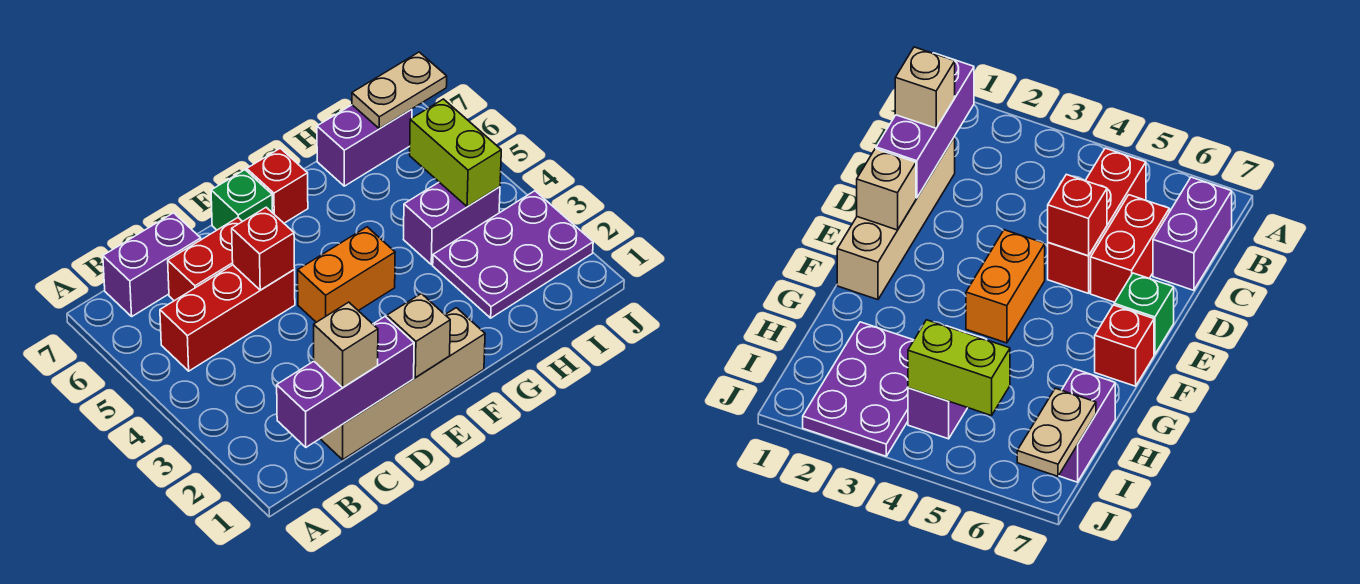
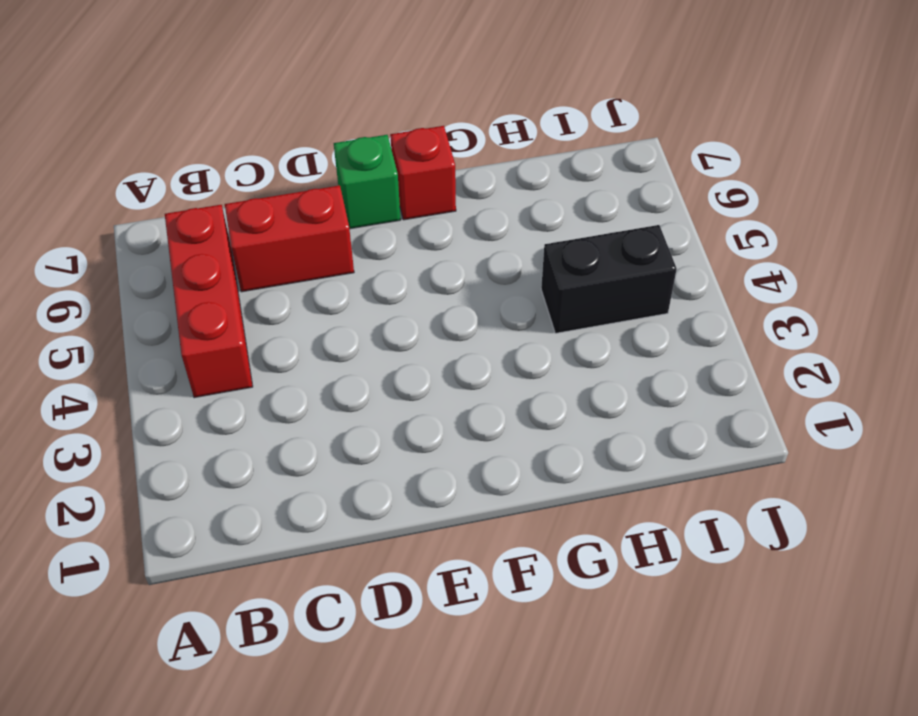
red brick B4:B6 level 1 -> red brick B5:D5 level 1
black brick H4:I4 level 1 -> purple brick H4:I4 level 1
none -> purple brick B7:C7 level 1
none -> tan brick C1:F1 level 1
none -> orange brick E4:F4 level 1

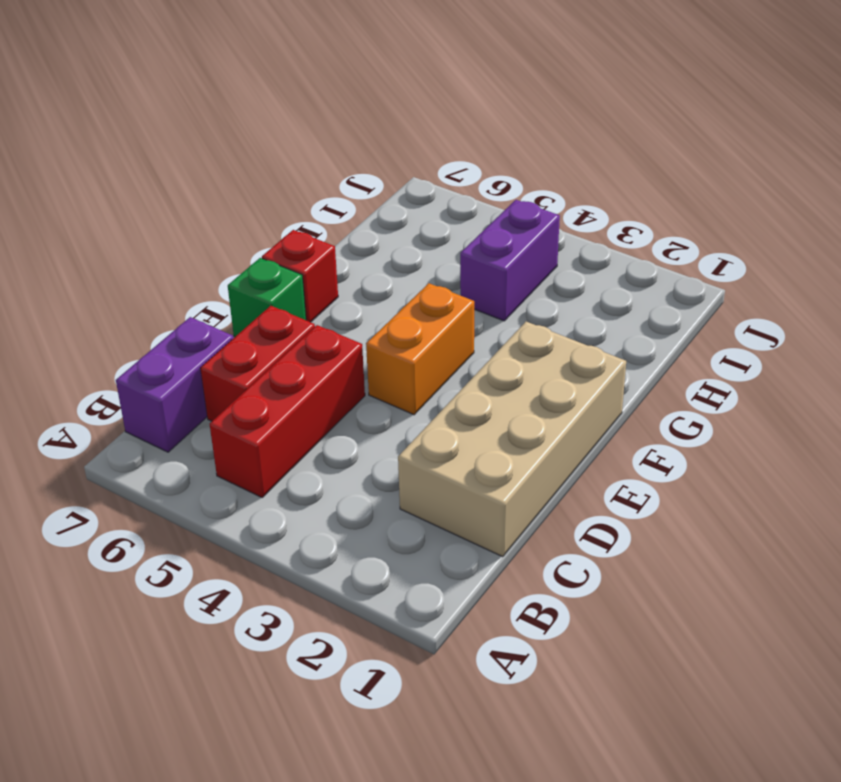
tan brick C1:F2 level 1 -> tan brick C1:F1 level 1
none -> purple plate H2:J3 level 1
none -> purple brick H7:I7 level 1
none -> purple brick B1:D1 level 2

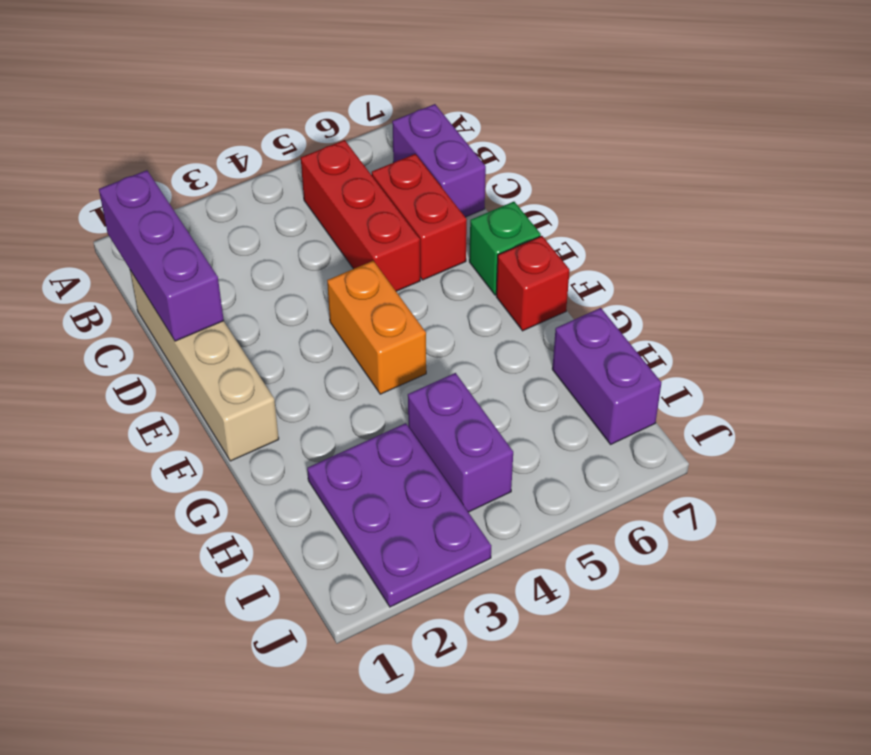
none -> red brick D5 level 2
none -> tan brick E1 level 2
none -> lime brick I4:I5 level 2

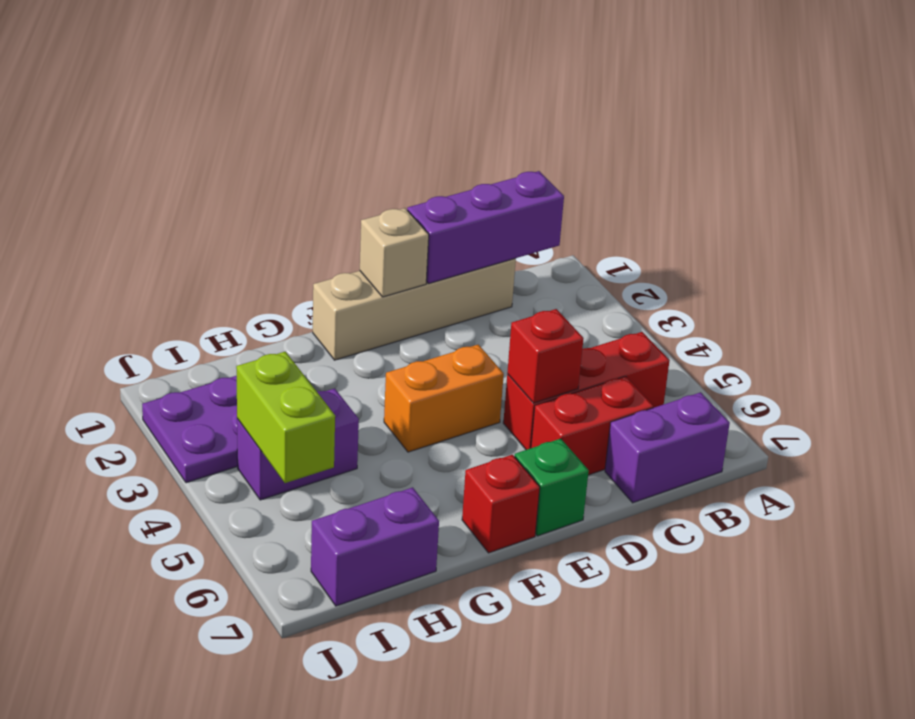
none -> tan plate I7:J7 level 2
none -> tan brick C1 level 3

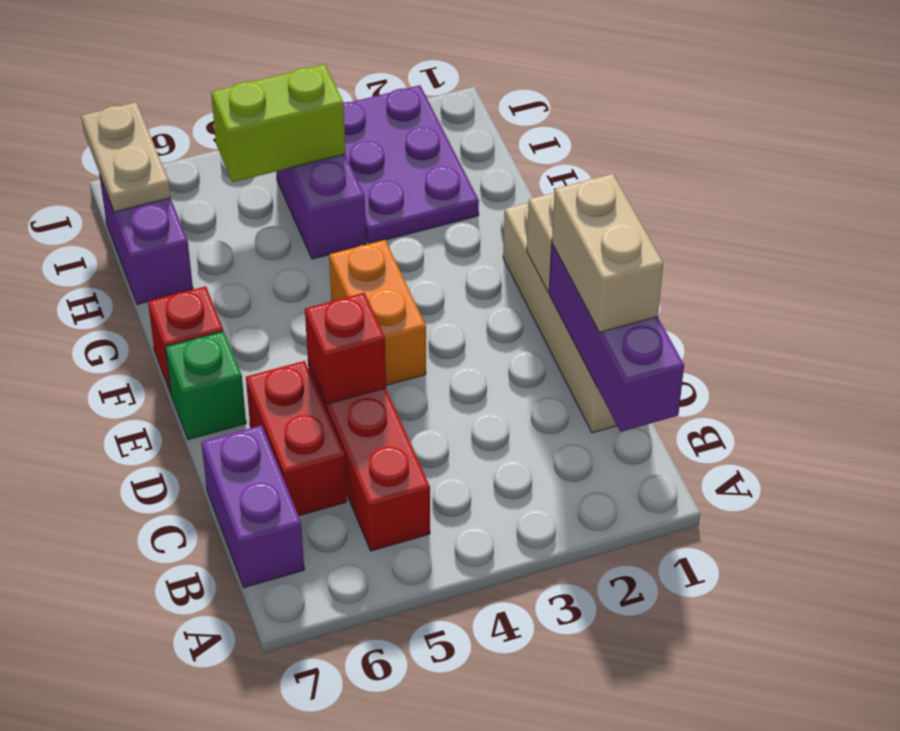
tan brick C1:D1 level 3 -> tan brick C1 level 3

